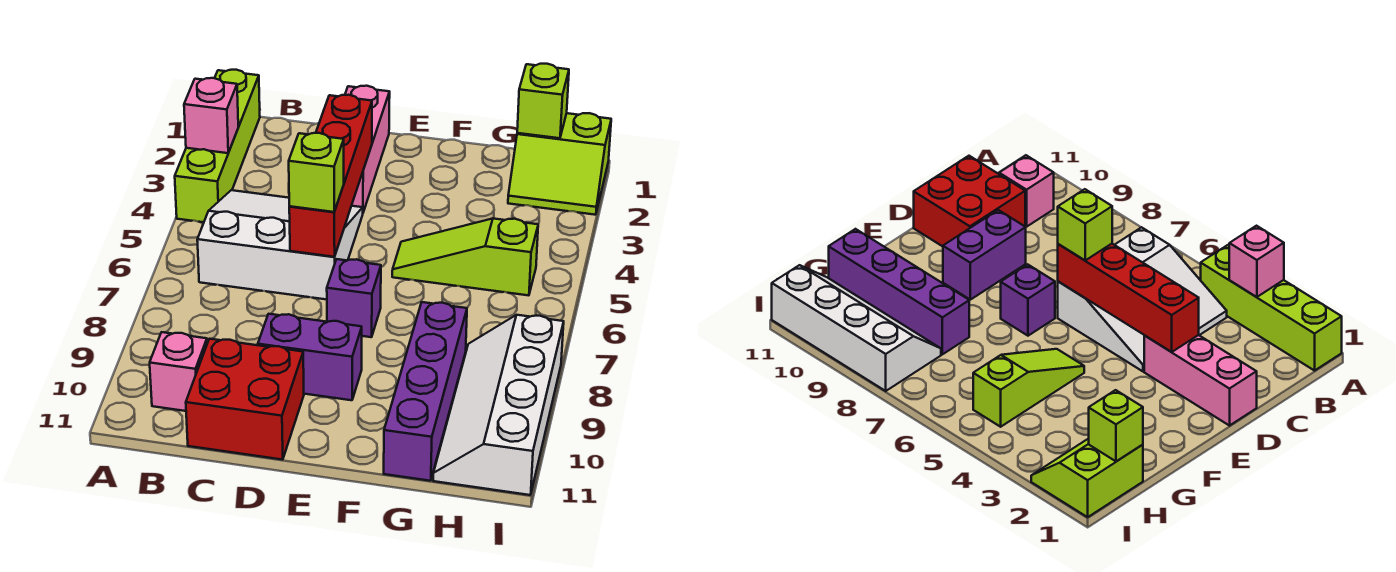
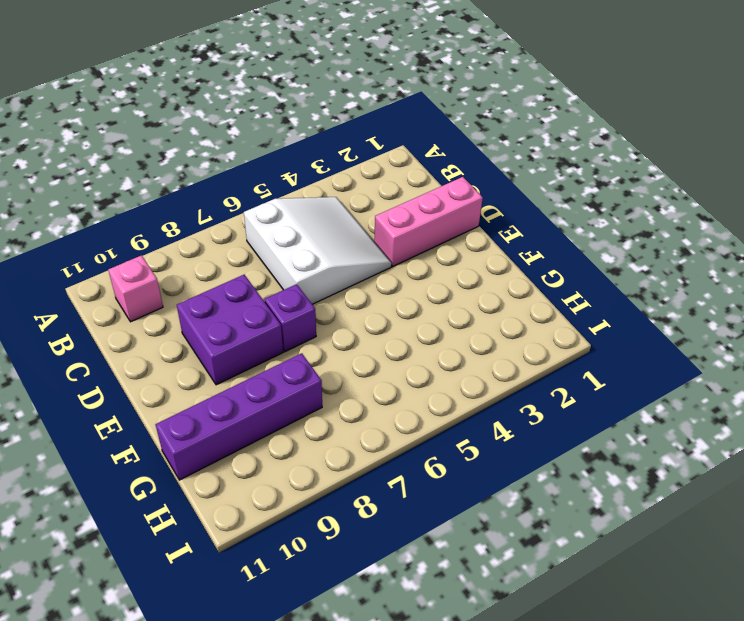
purple brick D8:E9 level 1 -> purple brick D9:E9 level 1
none -> lime brick A1:A4 level 1
none -> red brick C10:D11 level 1
none -> lime slope F5:H5 level 1 top H

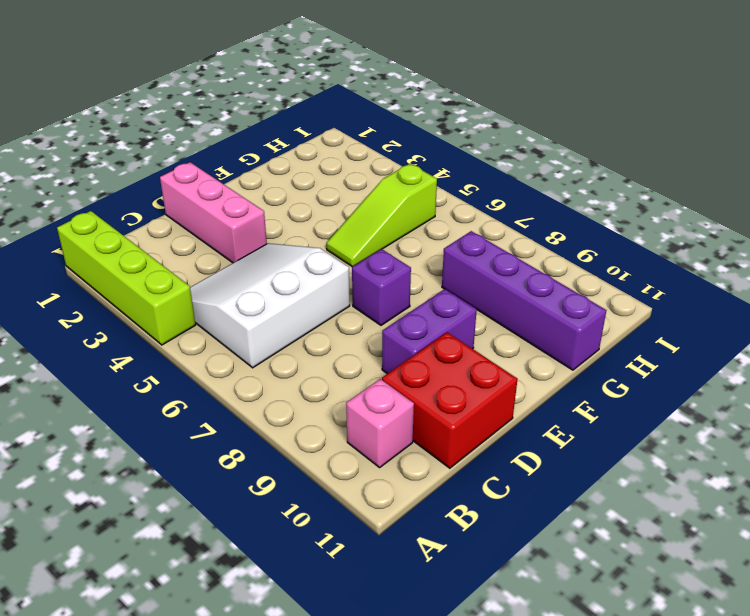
none -> lime slope H1:I2 level 1 top 1
none -> white slope H8:I11 level 1 top I
none -> pink brick A3 level 2

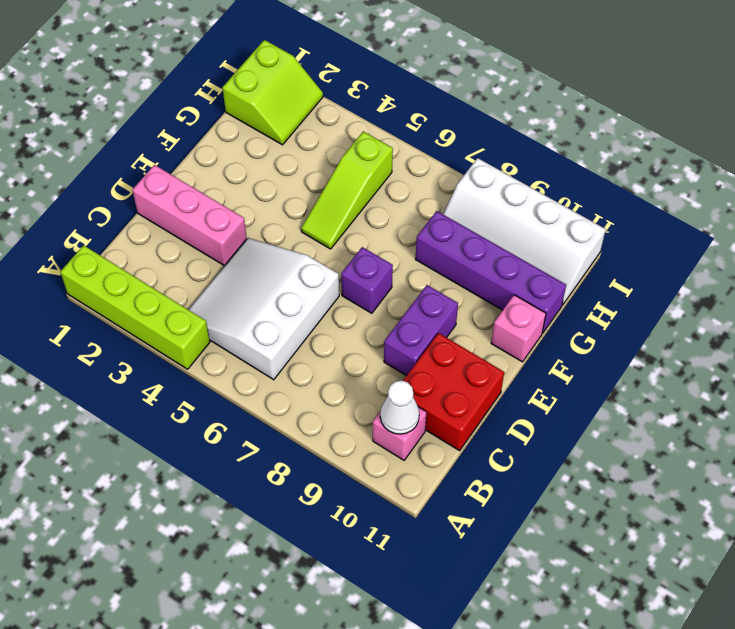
white cone B10 level 2 -> none
pink brick F11 level 1 -> pink brick A3 level 2
none -> red brick D3:D6 level 2
none -> lime brick H1 level 2
none -> lime brick D6 level 3

